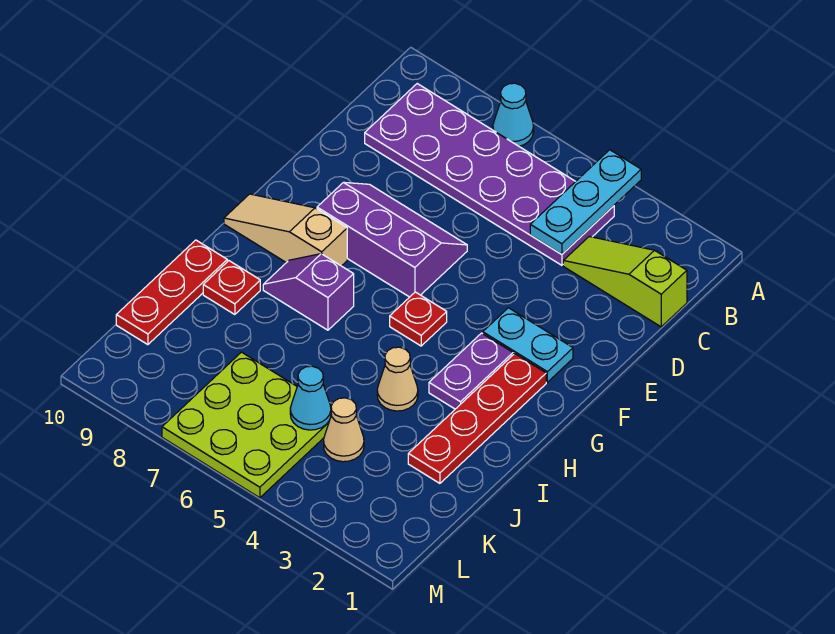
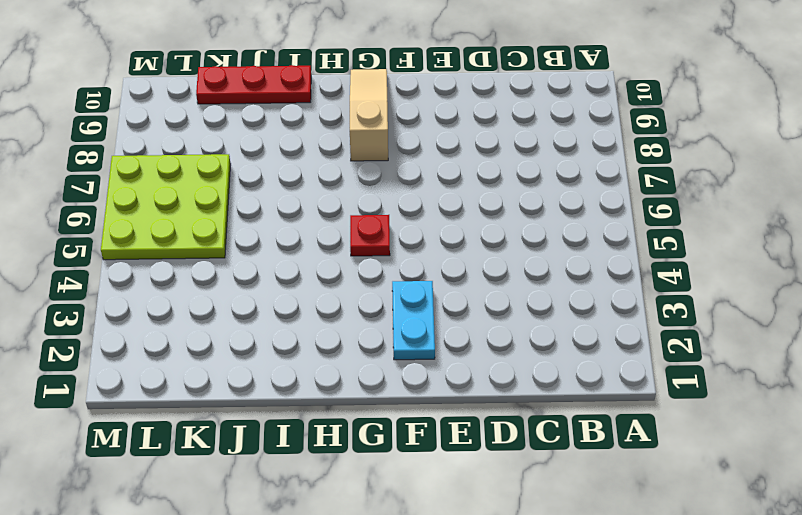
none -> cyan cone A7 level 1
none -> purple plate B4:C9 level 1
none -> lime slope C1:C3 level 1 top 1

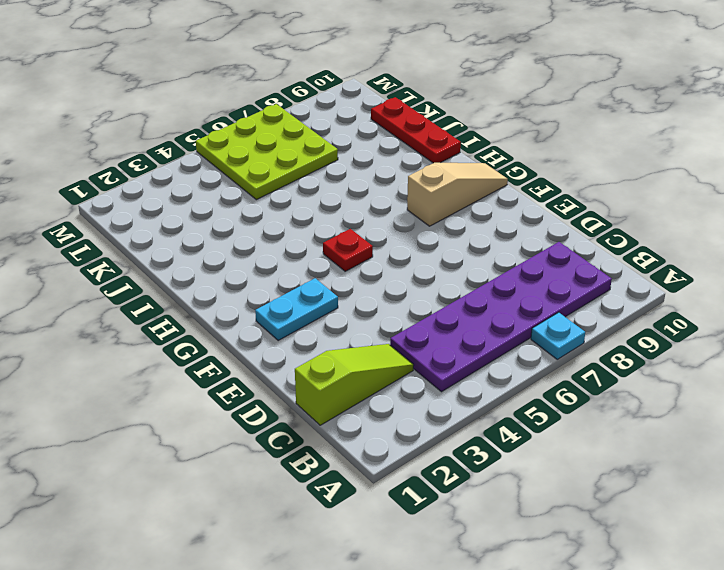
cyan plate A7 level 1 -> cyan cone A7 level 1
none -> purple slope E6:F8 level 1 top F
none -> red plate G2:J2 level 1
none -> purple plate G3:H3 level 1

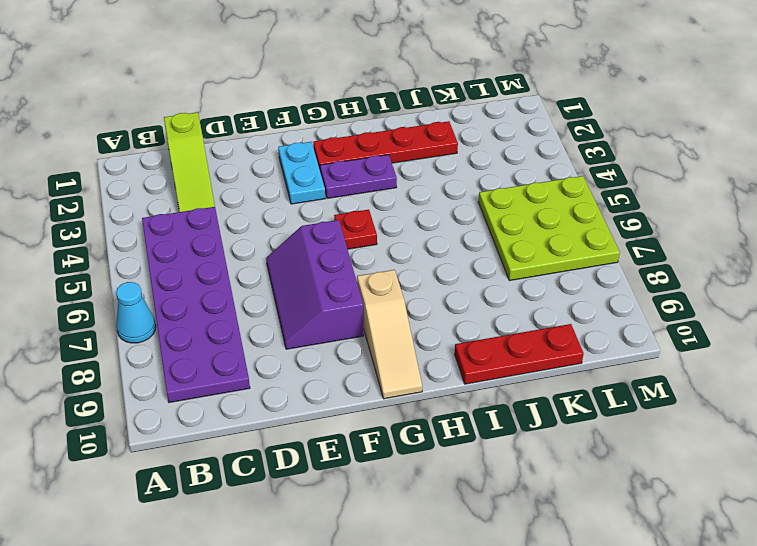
none -> purple slope H7:H8 level 1 top 7
none -> tan cone I4 level 1
none -> red plate I9 level 1

